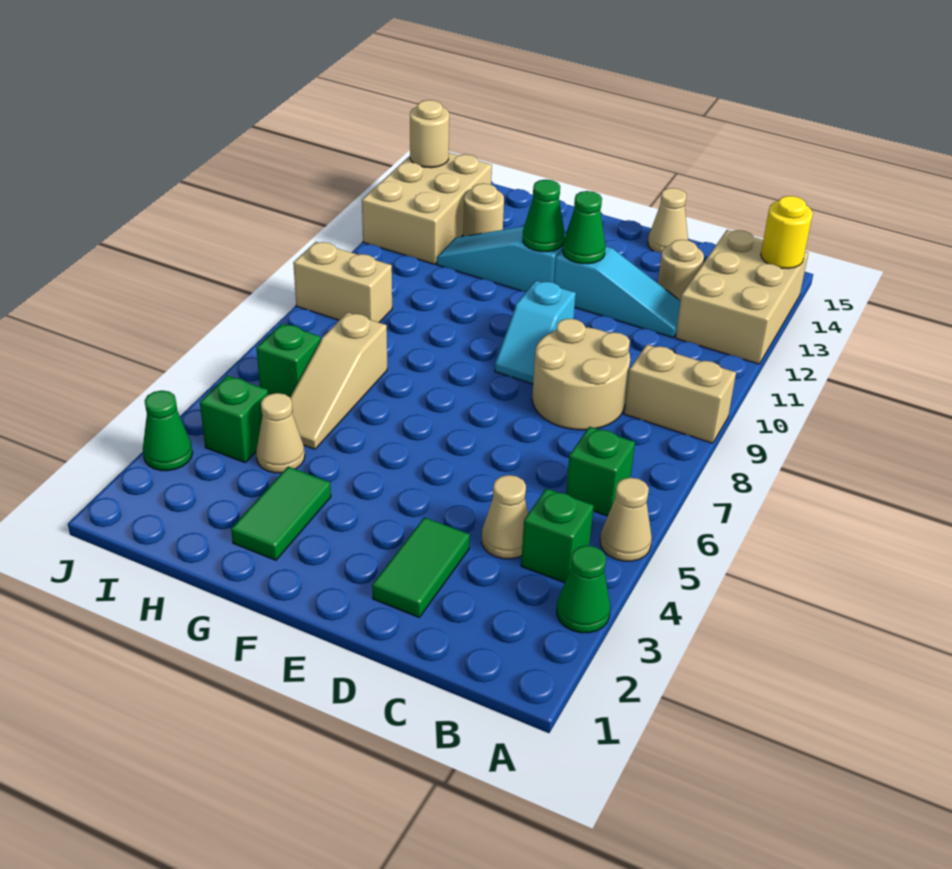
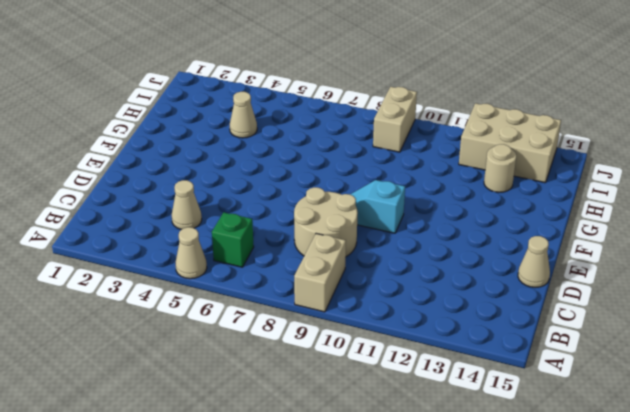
none -> green cone A3 level 1
none -> tan brick A12:B14 level 1
none -> green brick B4 level 1

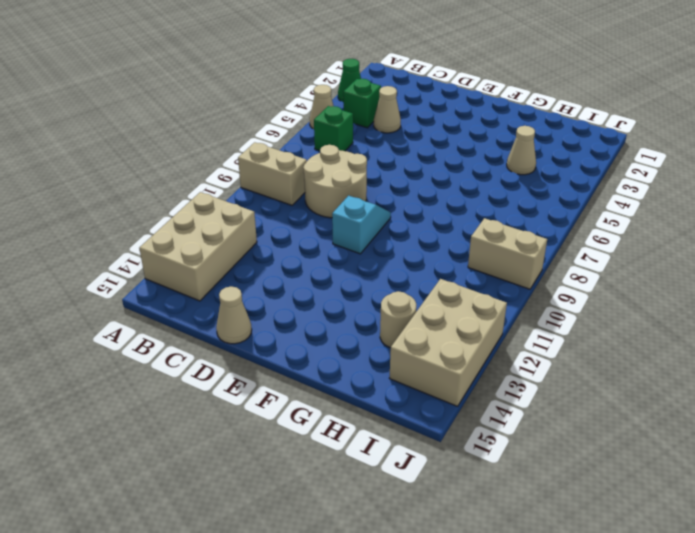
none -> cyan slope C12:E12 level 1 top E
none -> tan round brick C13 level 1
none -> green tile D2:D3 level 1

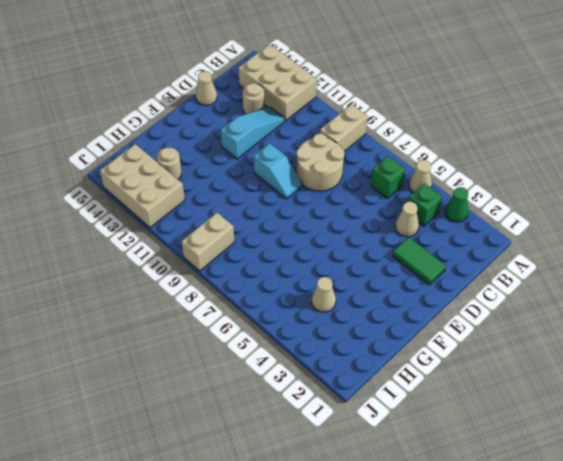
none -> cyan slope F12:H12 level 1 top F
none -> green tile G2:G3 level 1
none -> tan slope H5:H7 level 1 top 7

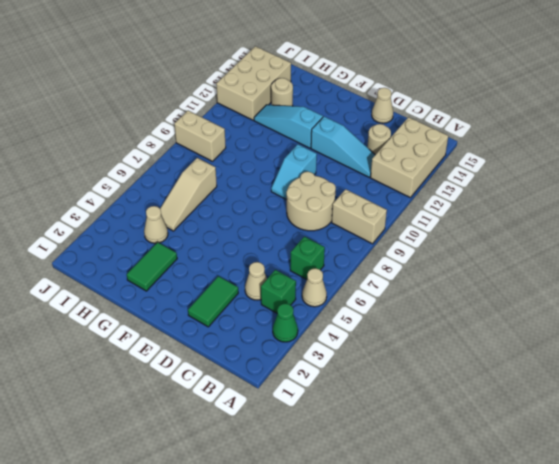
none -> green brick I4 level 1
none -> green brick I6 level 1
none -> green cone J3 level 1

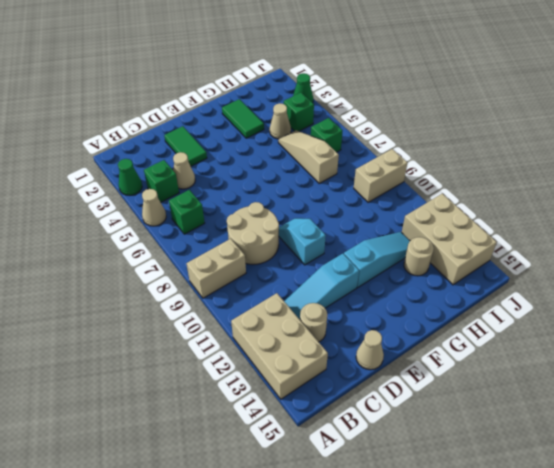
none -> yellow round brick A14 level 2
none -> green cone E12 level 2
none -> green cone F12 level 2

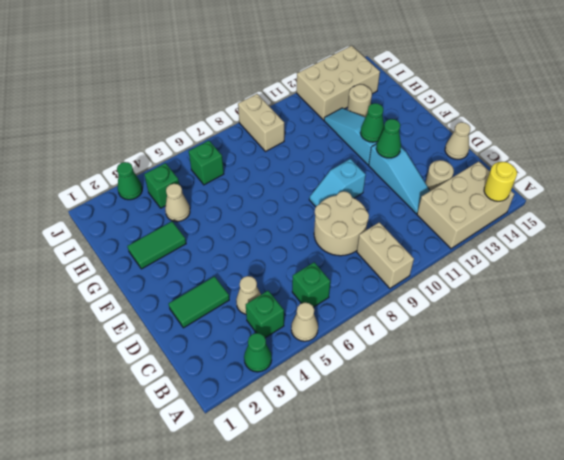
none -> tan slope H5:H7 level 1 top 7
none -> tan round brick J14 level 2

